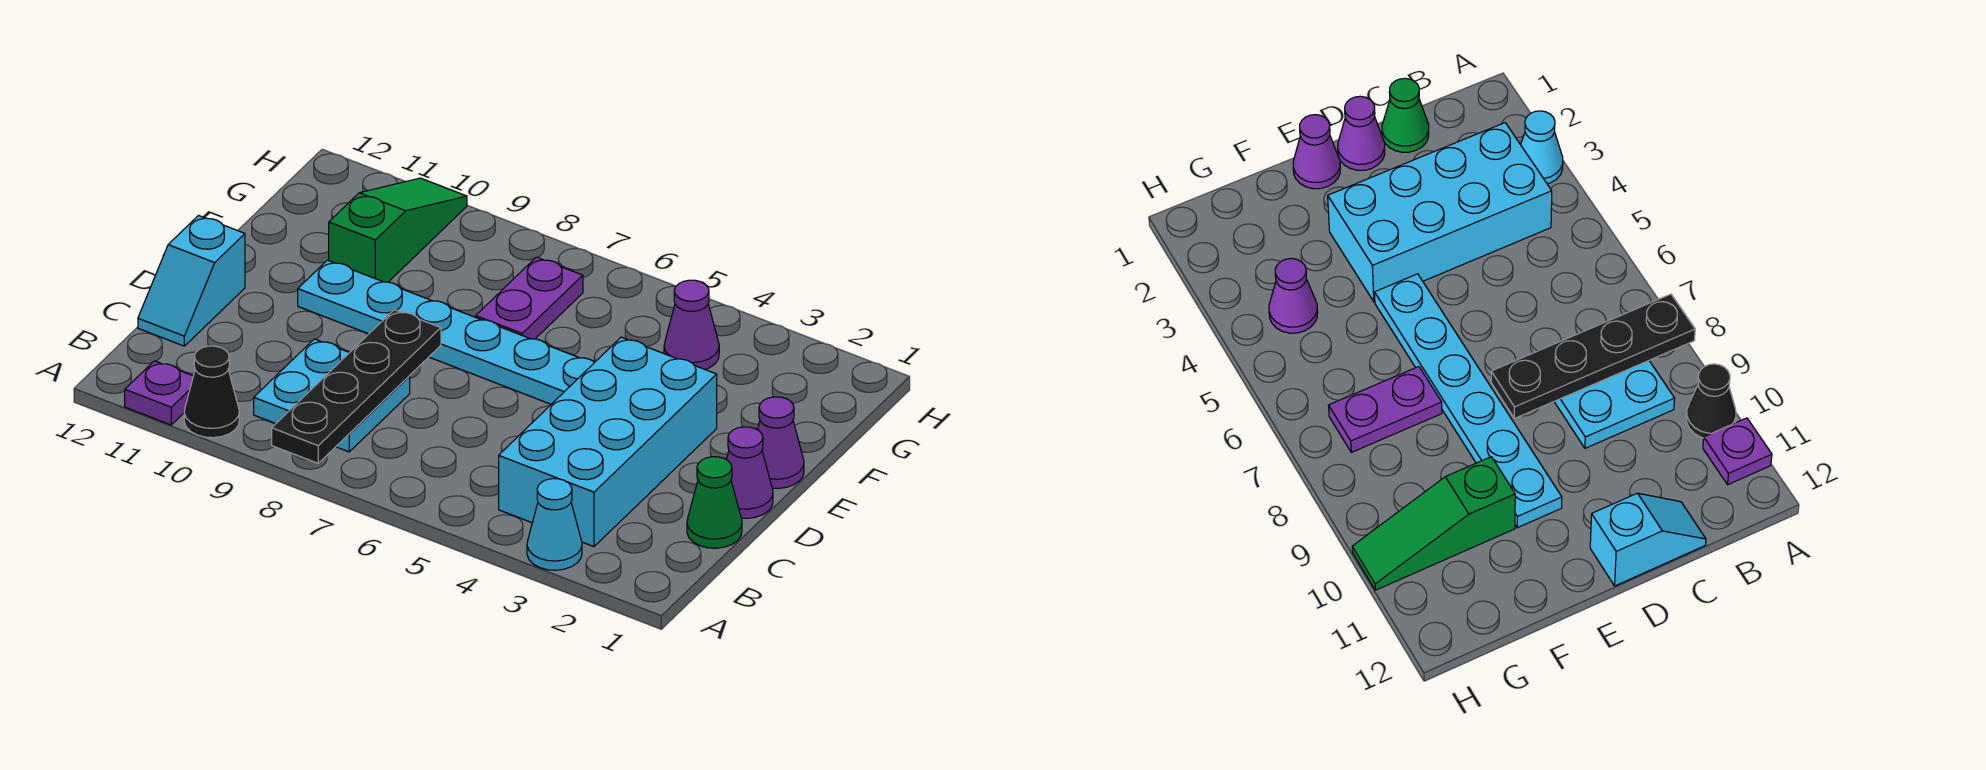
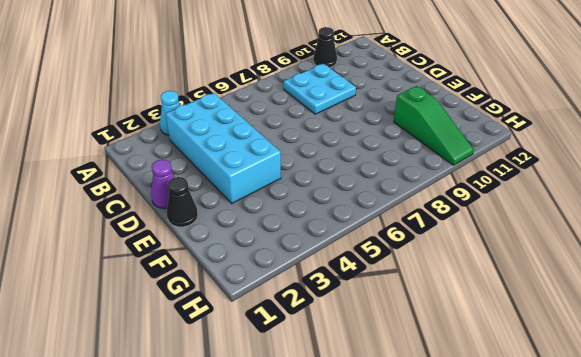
black cone E1 level 1 -> purple cone E1 level 1
none -> purple plate A11 level 1
none -> green cone C1 level 1
none -> cyan slope C12:D12 level 1 top D

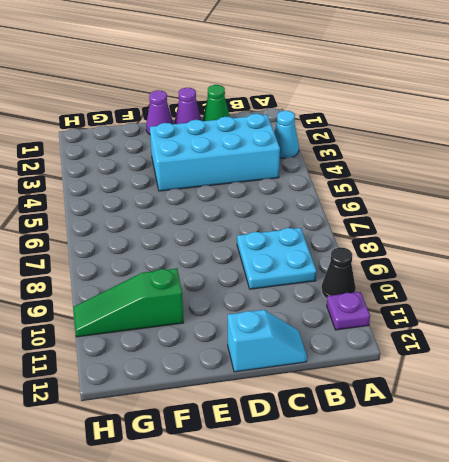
none -> cyan plate E5:E10 level 1
none -> purple plate F7:G7 level 1
none -> purple cone G4 level 1

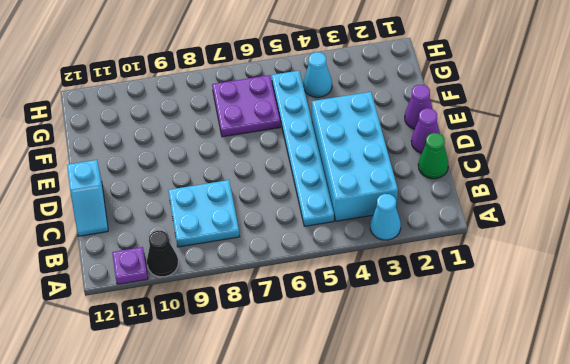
cyan plate B5:G5 level 1 -> cyan plate E5:E10 level 1
purple plate F6:G7 level 1 -> purple plate F7:G7 level 1
cyan cone G4 level 1 -> purple cone G4 level 1
none -> green slope F10:H10 level 1 top F
none -> black plate A8:D8 level 2

